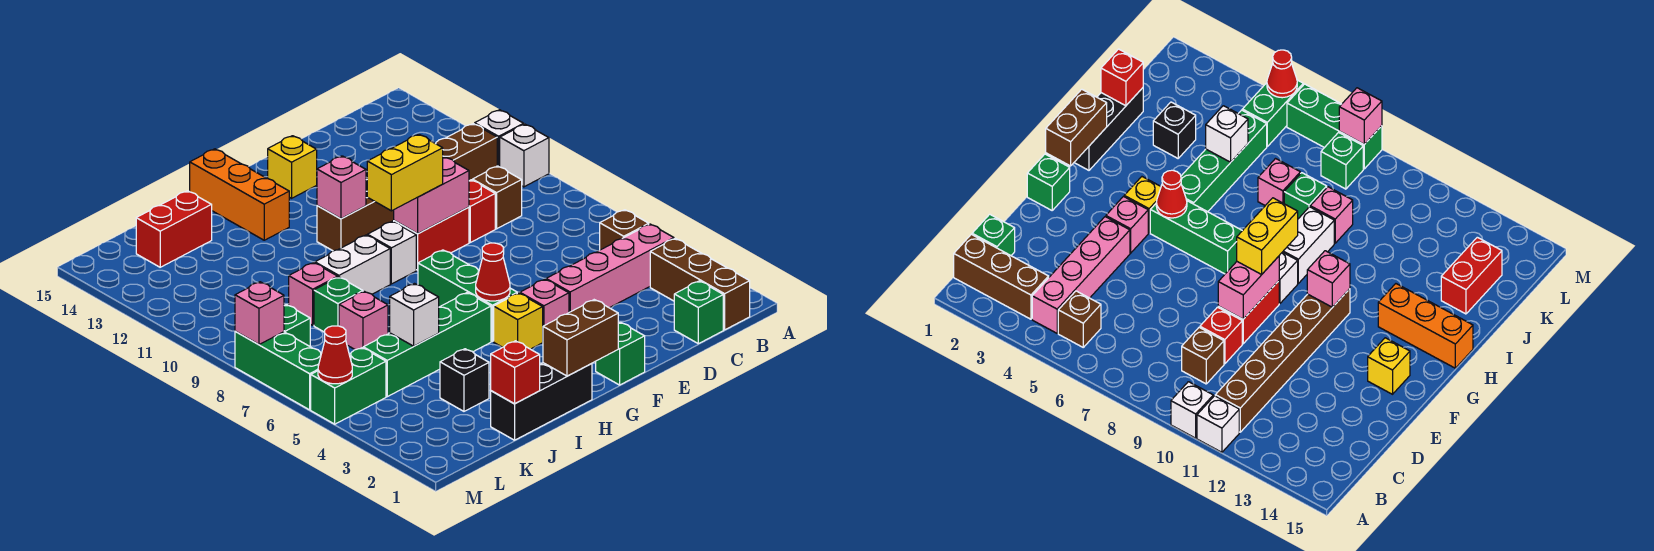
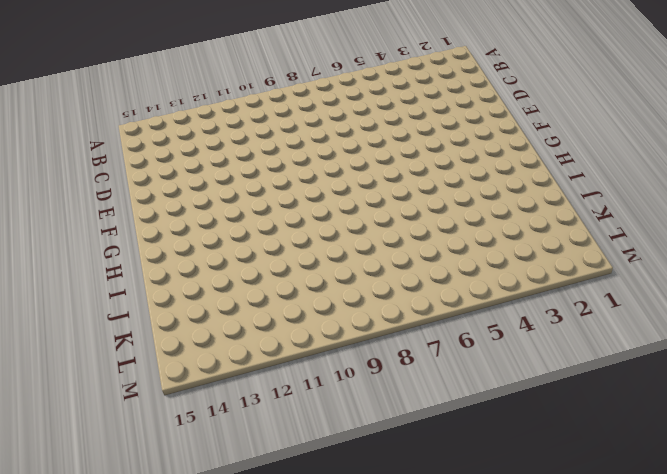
none -> white brick A10 level 1
none -> white brick A11 level 1
none -> brown brick B1:B3 level 1
none -> pink brick B4:E4 level 1

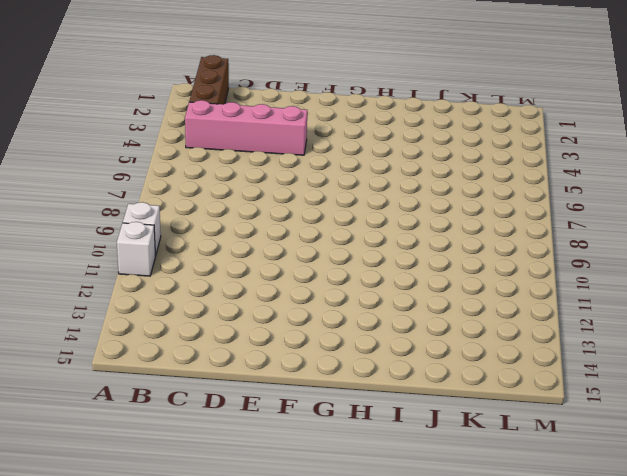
none -> brown brick B5 level 1
none -> brown brick B11:G11 level 1
none -> green brick C1 level 1
none -> brown brick C9 level 1

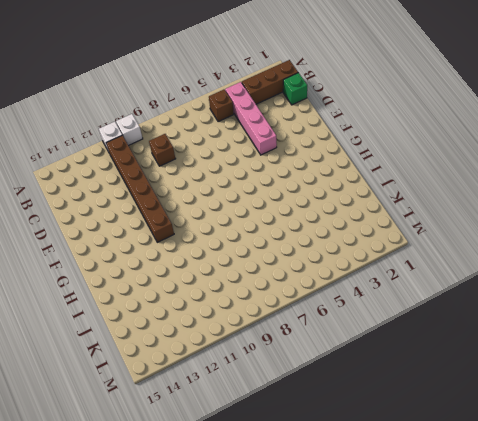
none -> red brick D9 level 1
none -> red brick E9:F9 level 1
none -> green brick F1 level 1
none -> pink brick F4 level 1

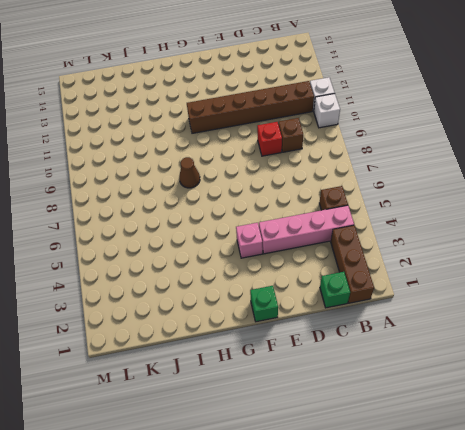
brown cone H8 level 1 -> none
none -> red brick E9:F9 level 1
none -> yellow brick F14 level 1
none -> yellow brick G4 level 1
none -> green brick G5:G7 level 1

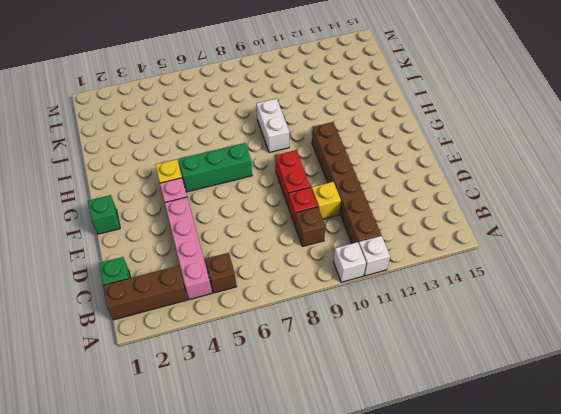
yellow brick D10 level 1 -> yellow brick F14 level 1
none -> white brick G9 level 1
none -> black brick H1:J1 level 1
none -> green brick H5:K5 level 1
none -> orange brick H13:H15 level 1

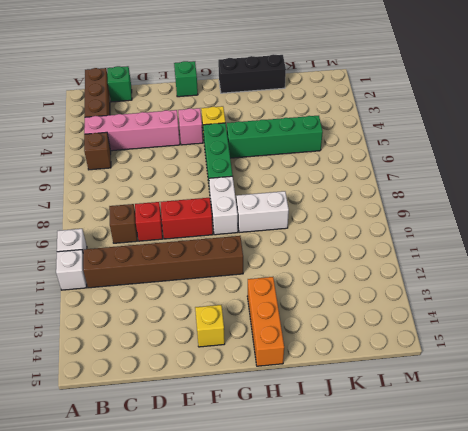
white brick G8:G9 level 1 -> white brick G9 level 1
none -> black brick J3 level 1
none -> pink brick J7 level 1
none -> green brick J8 level 1
none -> pink brick J9 level 1

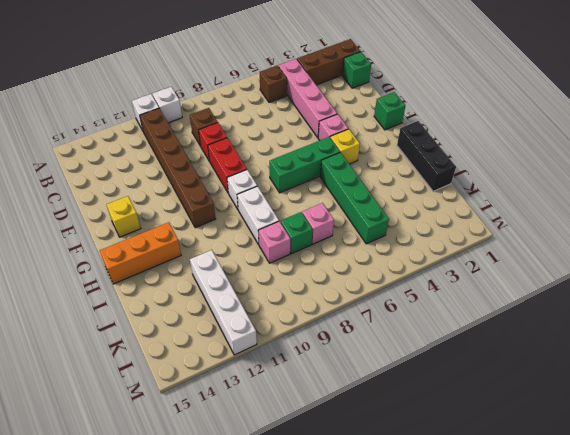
white brick J12:M12 level 1 -> none
none -> black brick J3 level 1
none -> red brick J14:K14 level 1
none -> green brick L5:M5 level 1
none -> green brick L8 level 1

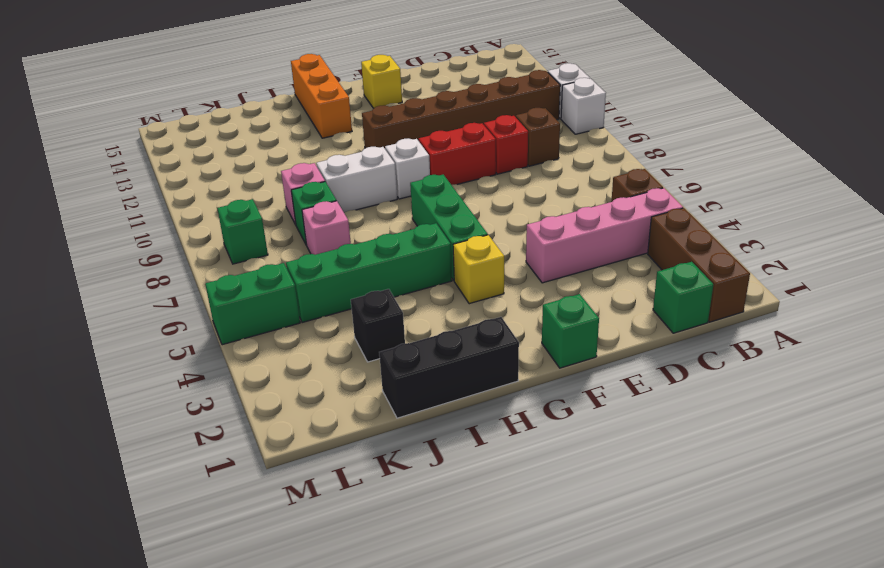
none -> pink brick F4 level 1
none -> red brick J14:K14 level 1
none -> green brick M6:M8 level 1
none -> pink brick E9:F9 level 2

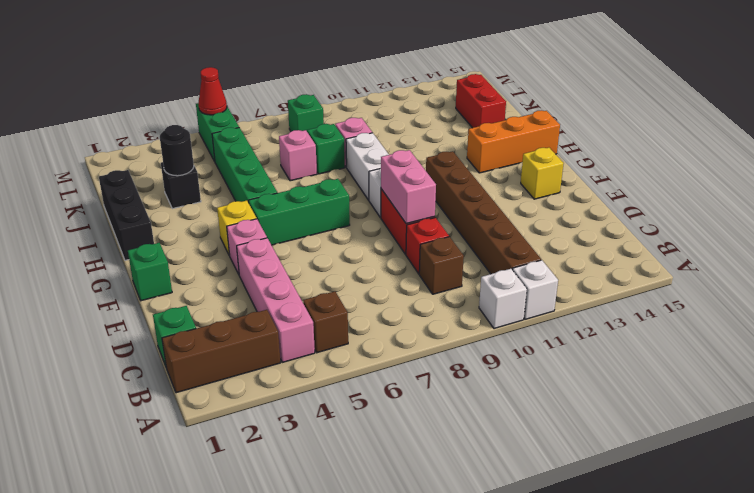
black round brick J3 level 2 -> none
none -> green brick M6:M8 level 1
none -> brown brick G1:H1 level 2
none -> red cone G5 level 2
none -> pink brick G11 level 2

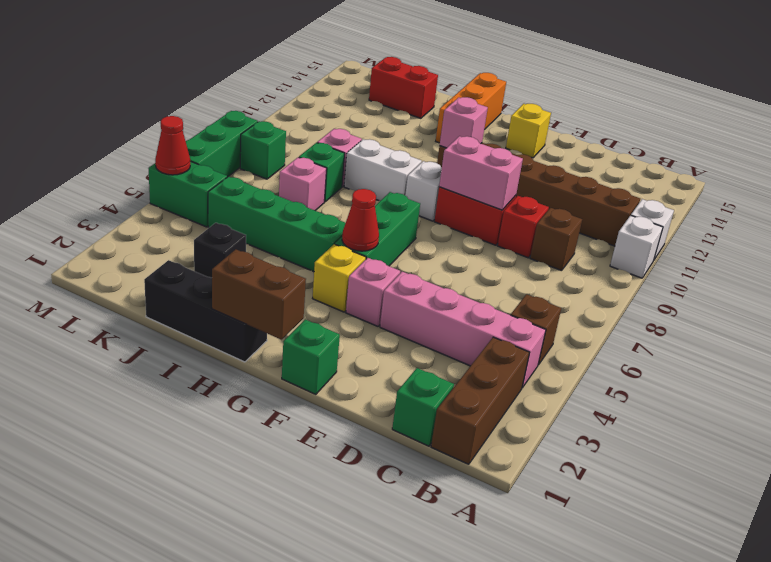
none -> red brick J1 level 2
none -> white brick J5 level 2
none -> pink brick M8 level 2
none -> yellow brick F9:G9 level 3

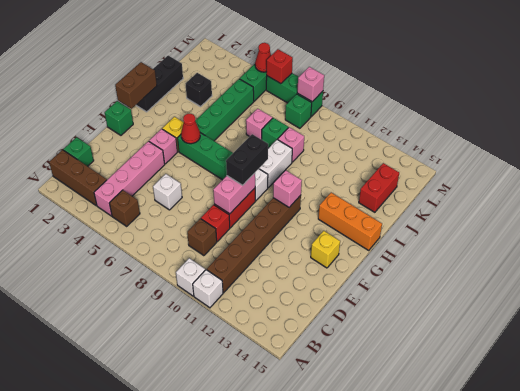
white brick D6 level 1 -> white brick J5 level 2
black brick F9:G9 level 3 -> yellow brick F9:G9 level 3
red brick M6 level 2 -> red brick J1 level 2

